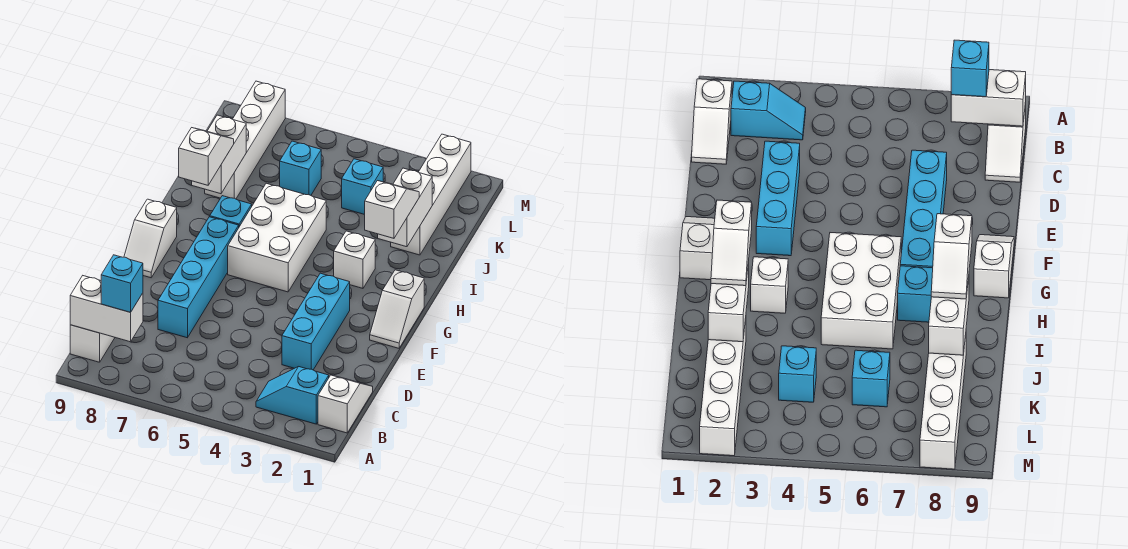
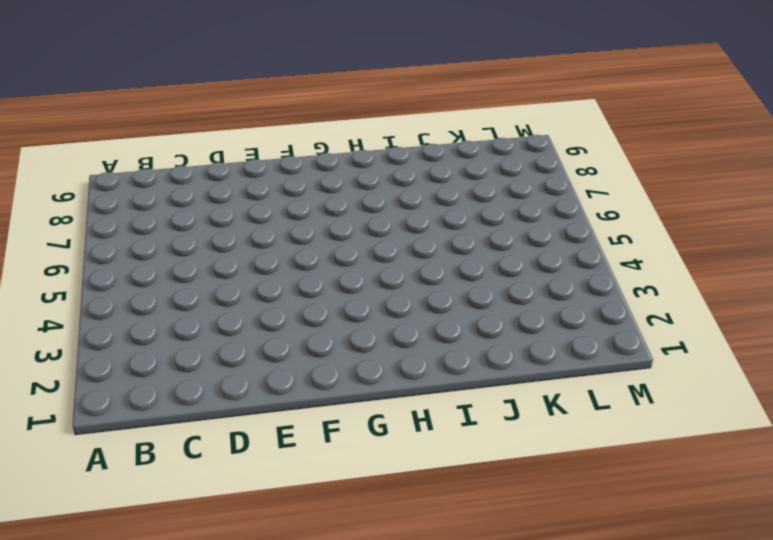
none -> white slope B1:C1 level 1 top B
none -> cyan slope B2:B3 level 1 top 2
none -> white slope B9:C9 level 1 top B

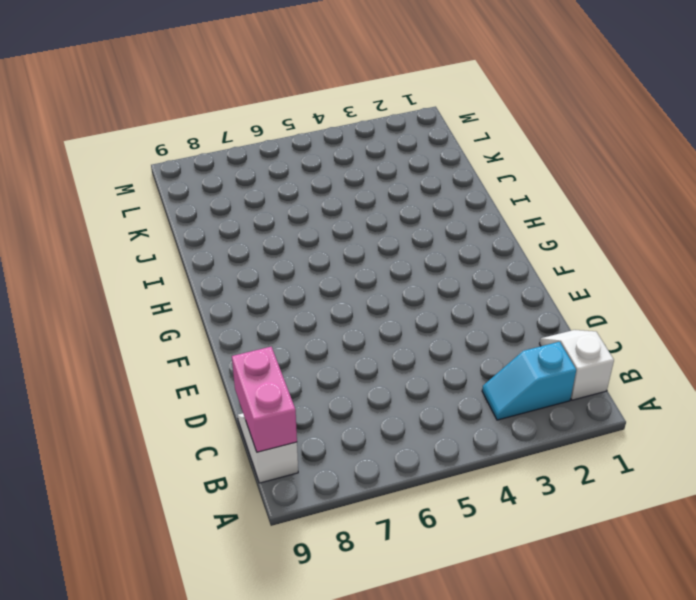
pink brick B9:C9 level 2 -> white brick B8:B9 level 2
none -> cyan brick D3:F3 level 1
none -> cyan brick D7:G7 level 1
none -> white slope F1:G1 level 1 top G

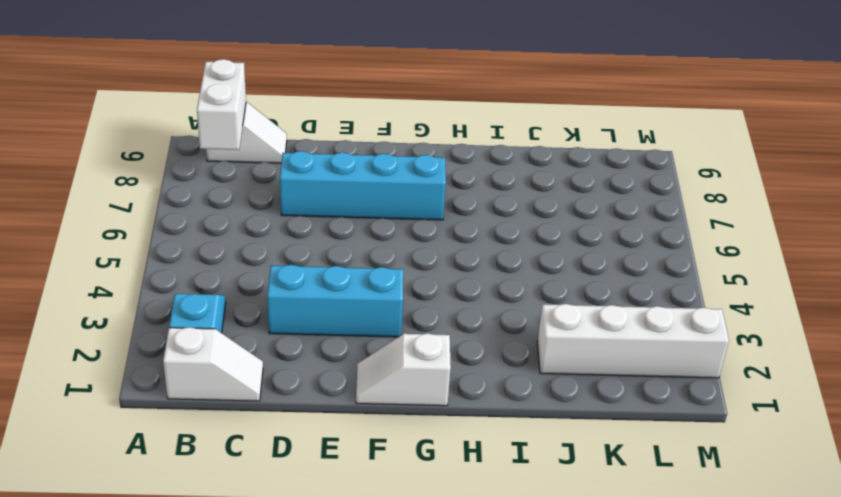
none -> white slope F9:G9 level 1 top G
none -> white brick G5:I6 level 1
none -> white brick H3 level 1

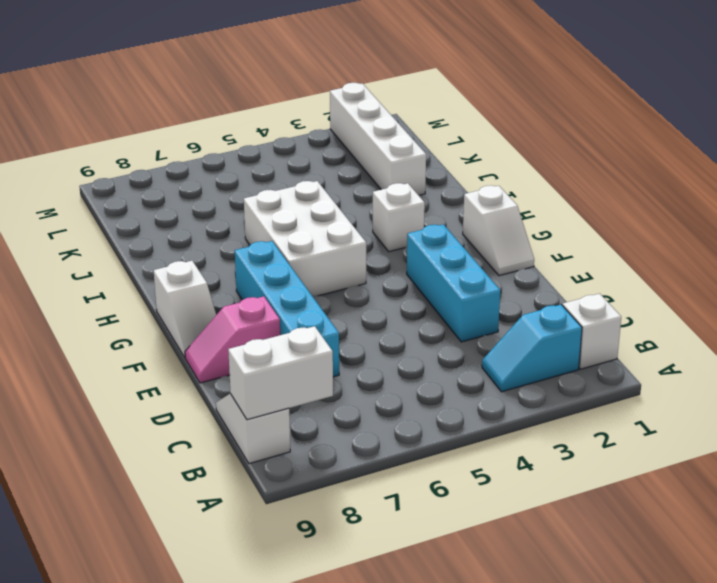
pink slope E8:E9 level 1 top 8 -> none
none -> cyan brick H7 level 1
none -> white brick J8:M8 level 1
none -> cyan brick K4 level 1

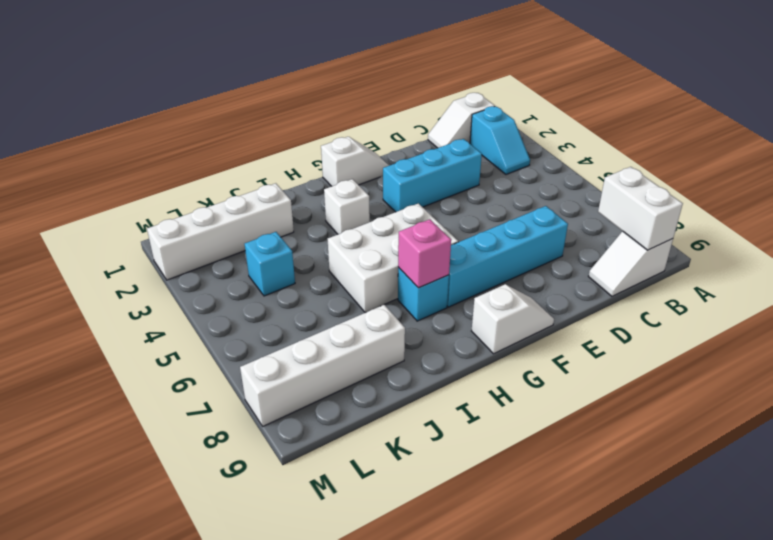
pink brick H7 level 2 -> none
none -> cyan brick K6 level 1
none -> white brick I2:J2 level 2
none -> white brick I8:J8 level 2

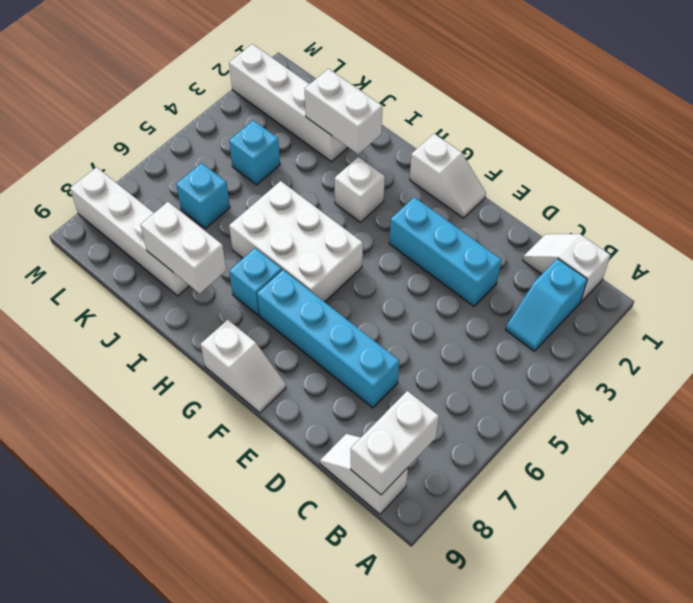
none -> cyan brick B8 level 3
none -> white slope H2:I2 level 3 top H
none -> white slope H8:I8 level 3 top H

